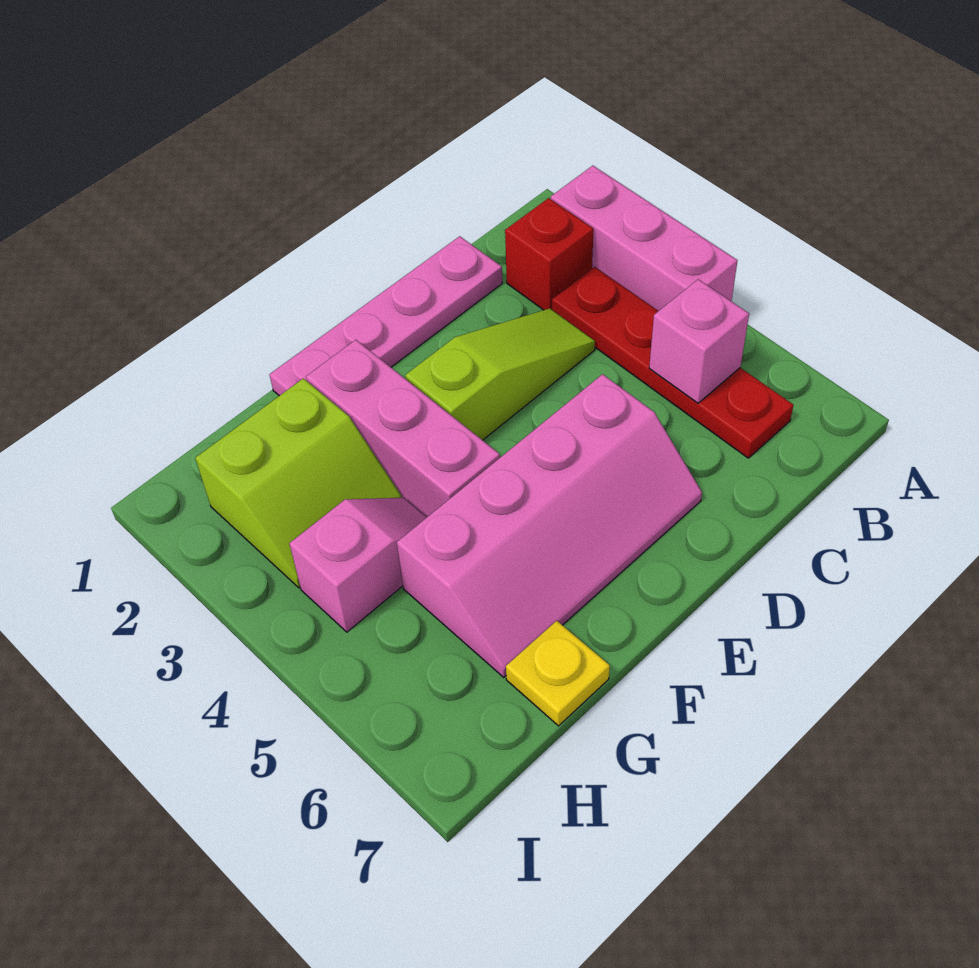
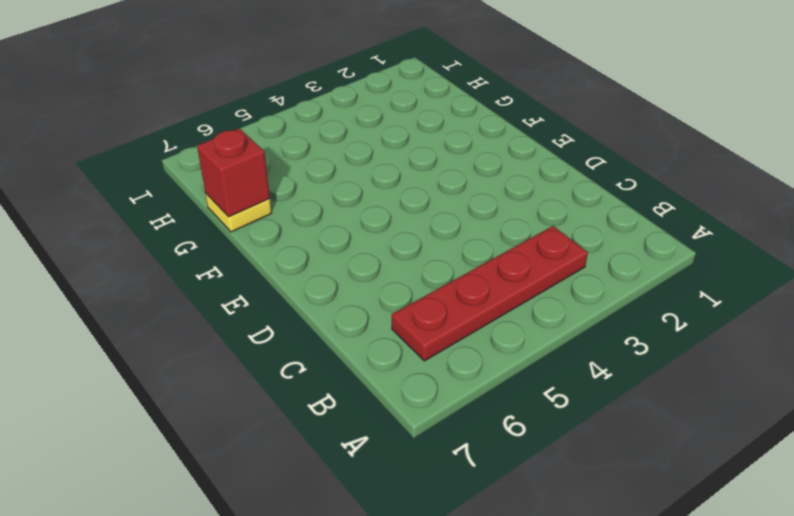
red brick G7 level 2 -> red brick B2 level 1
none -> pink brick A2:A4 level 1
none -> pink plate C1:F1 level 1

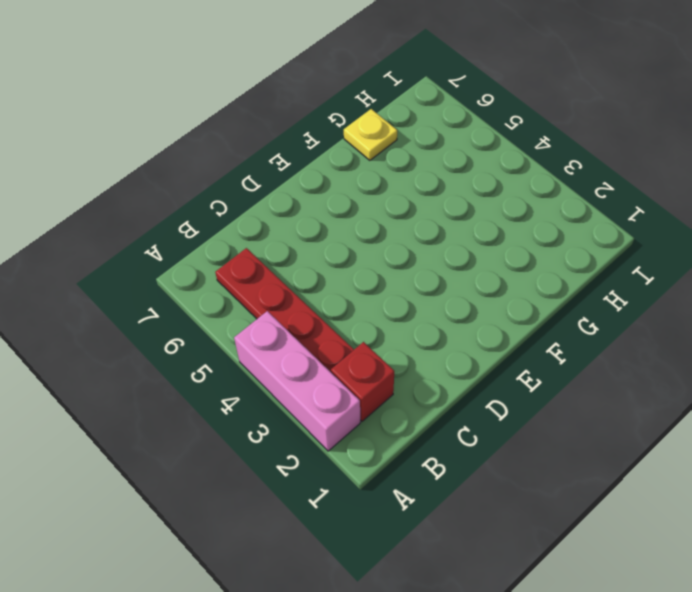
none -> pink plate C1:F1 level 1
none -> lime slope C3:E3 level 1 top E

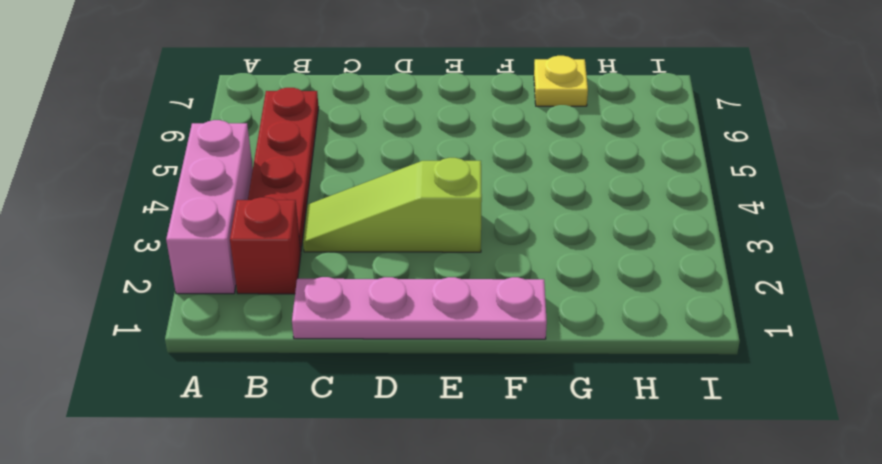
none -> pink slope D5:G6 level 1 top 5
none -> pink brick F2:F4 level 1

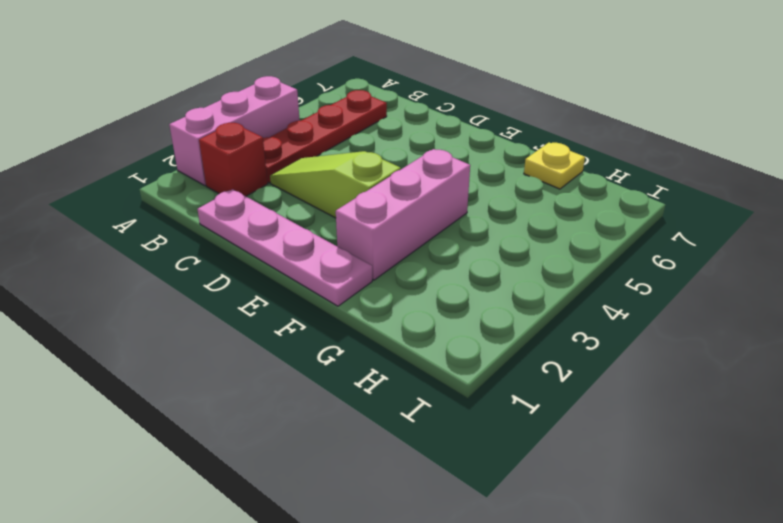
none -> pink slope D5:G6 level 1 top 5
none -> lime slope G2:H3 level 1 top 2

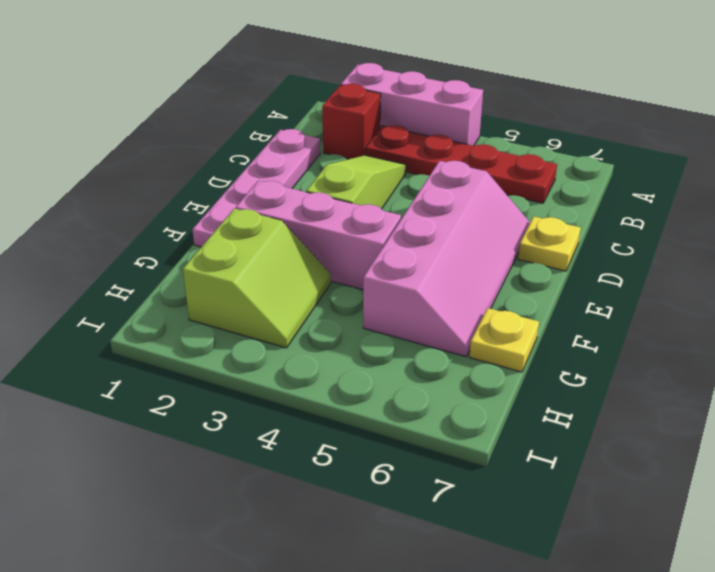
yellow plate D7 level 1 -> none
none -> pink slope G4:H4 level 1 top H
none -> pink brick B5 level 2

